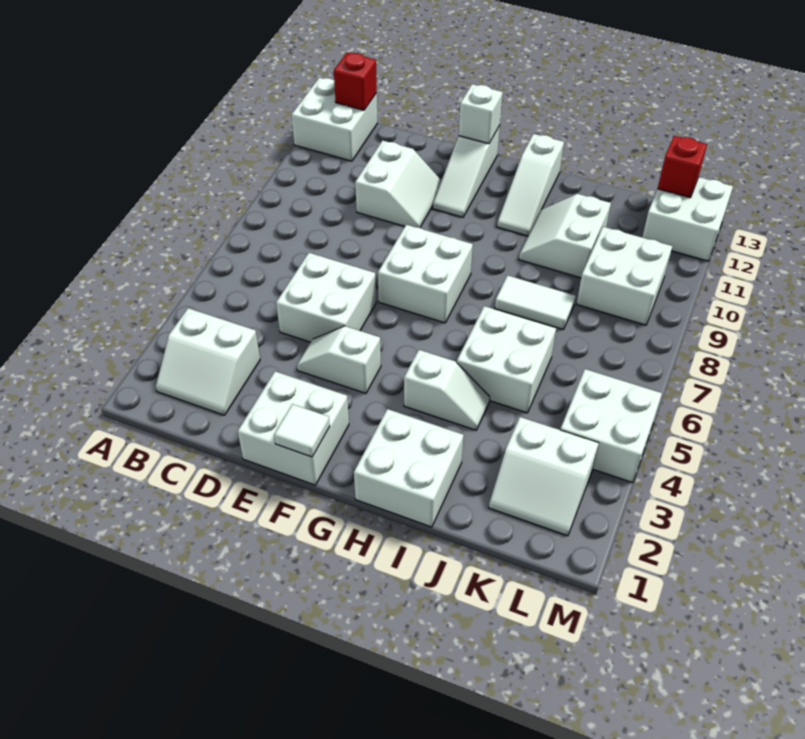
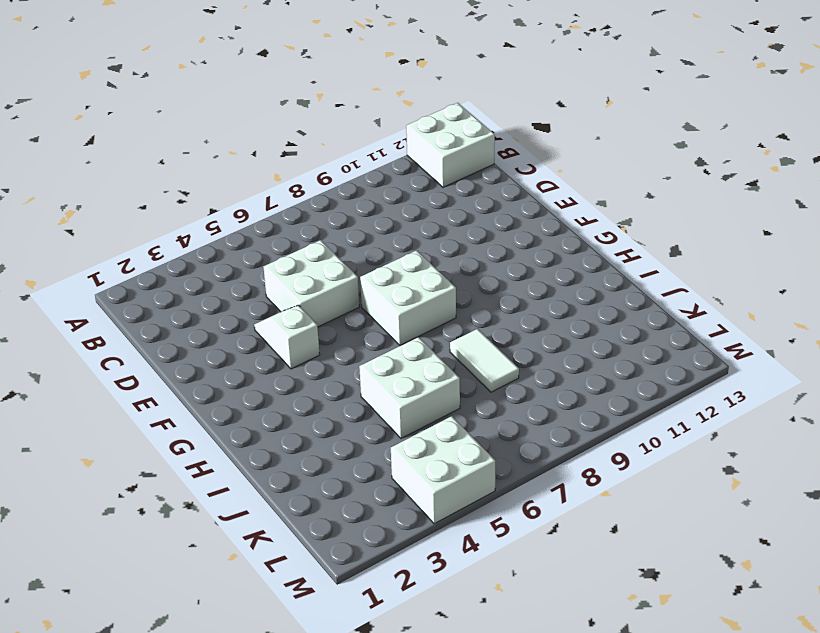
none -> white slope B2:C3 level 1 top 3
none -> white slope D10:E11 level 1 top D
none -> white brick E1:F2 level 1

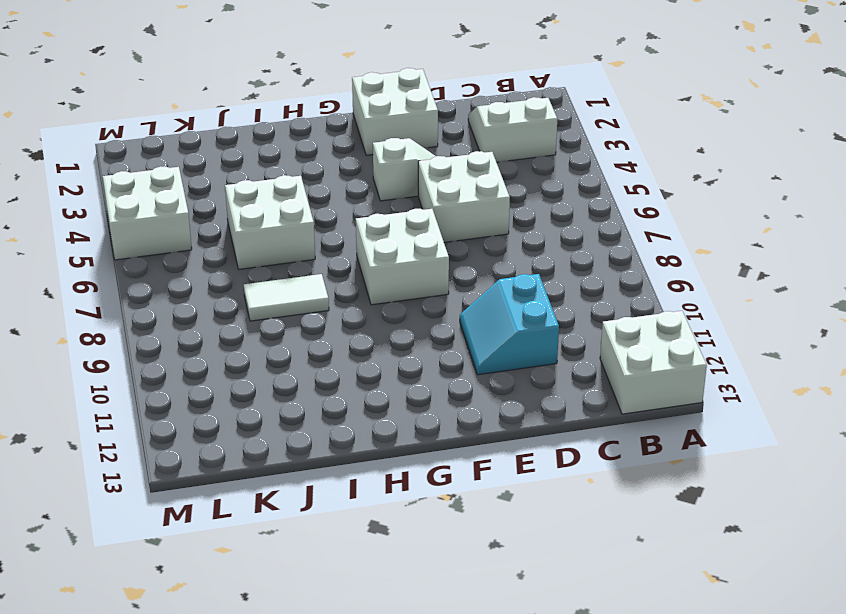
cyan slope D10:E11 level 1 top D -> white slope D10:E11 level 1 top D
none -> white slope F11:F13 level 1 top 13
none -> white brick H1:I2 level 1
none -> white slope H4:I4 level 1 top H

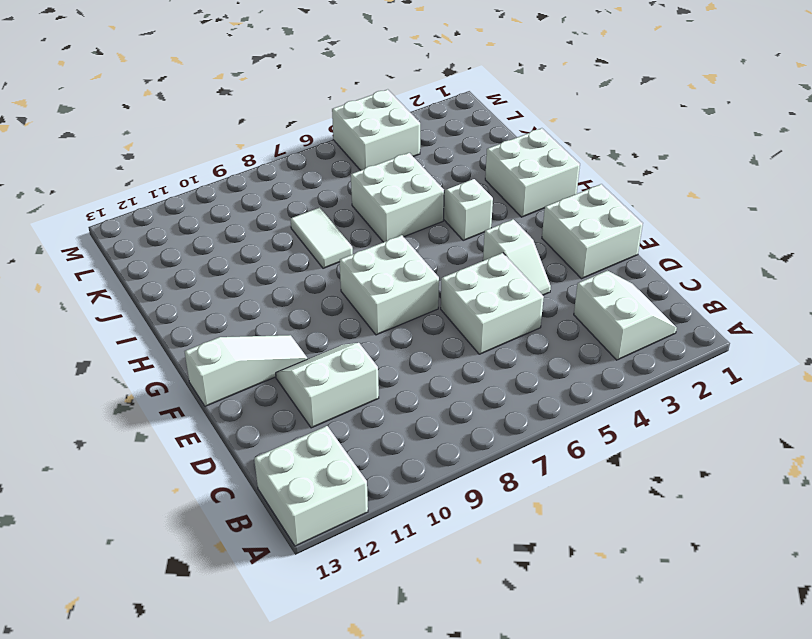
none -> white slope H11:H13 level 1 top 13
none -> white slope I10:J11 level 1 top J
none -> white slope K2:L3 level 1 top 3

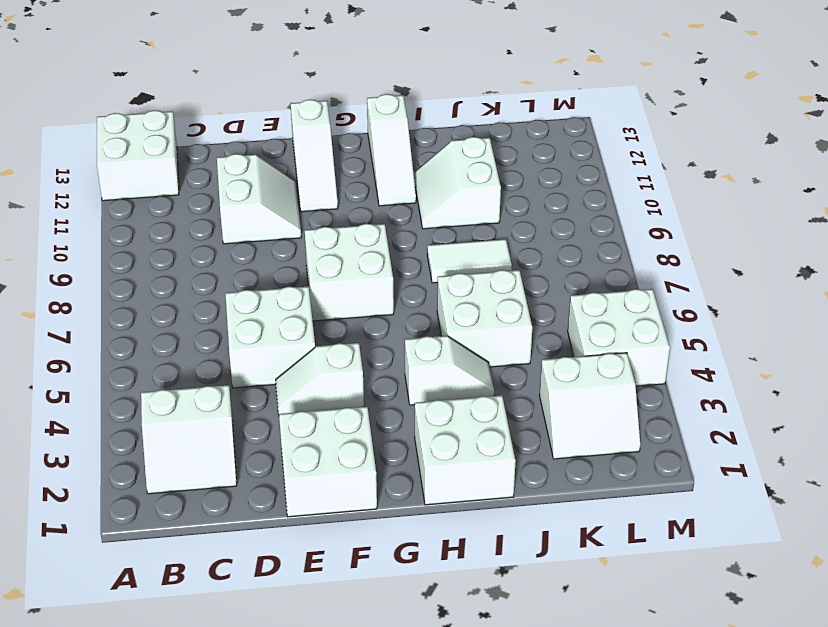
none -> white brick K9:L10 level 1
none -> white brick L12:M13 level 1
none -> red brick B13 level 2

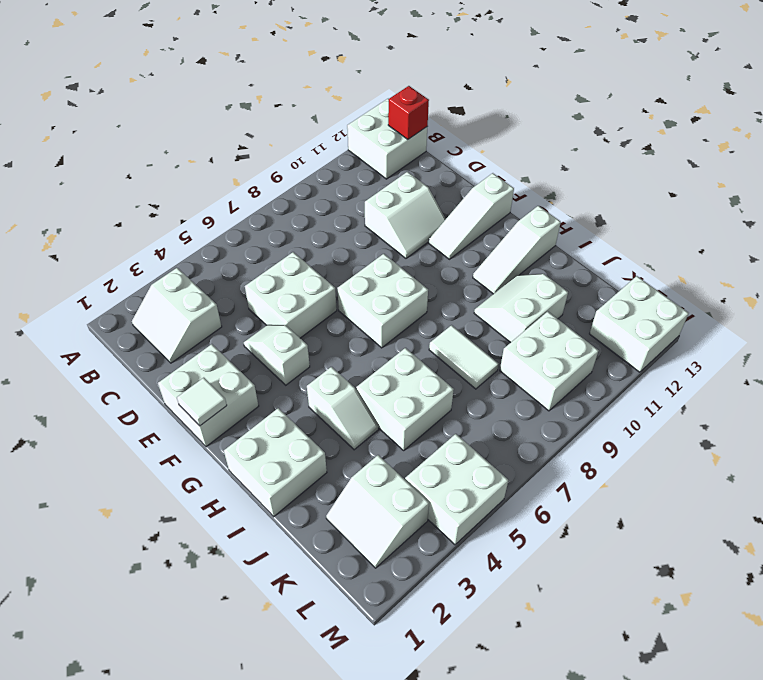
none -> white brick F13 level 2
none -> red brick L13 level 2

